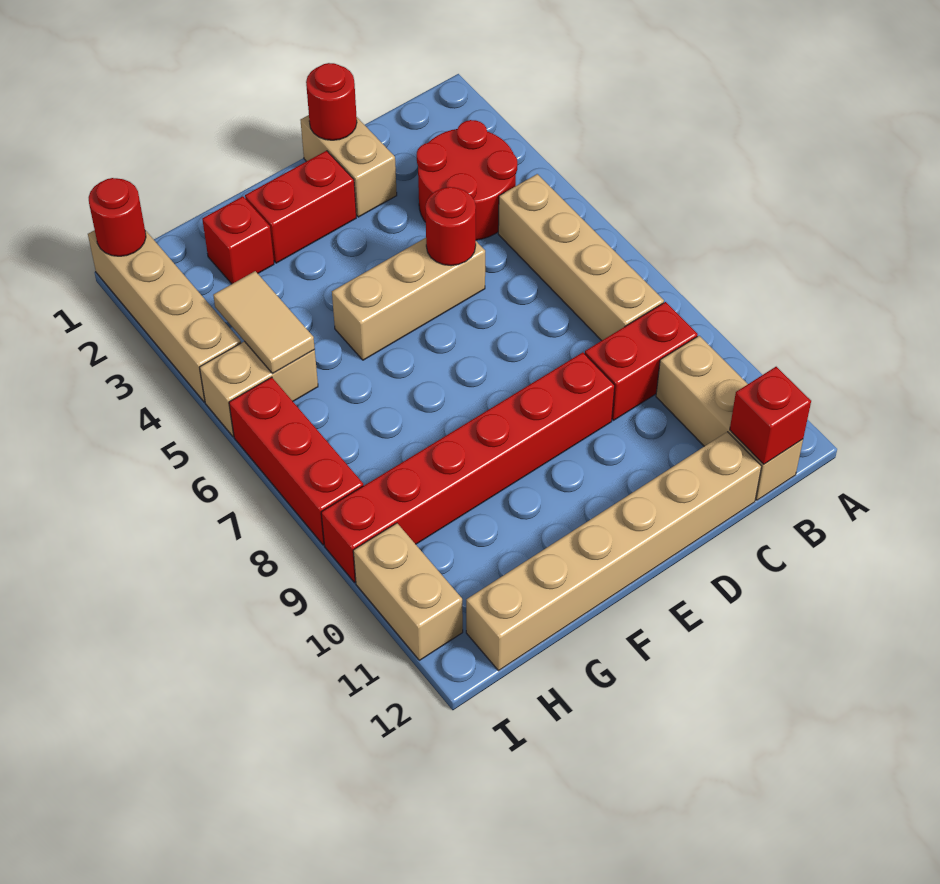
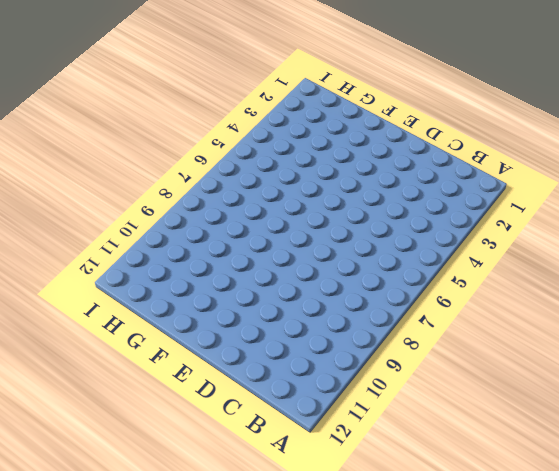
none -> red round brick B3:C4 level 1
none -> tan brick B5:B8 level 1
none -> red brick B9:C9 level 1

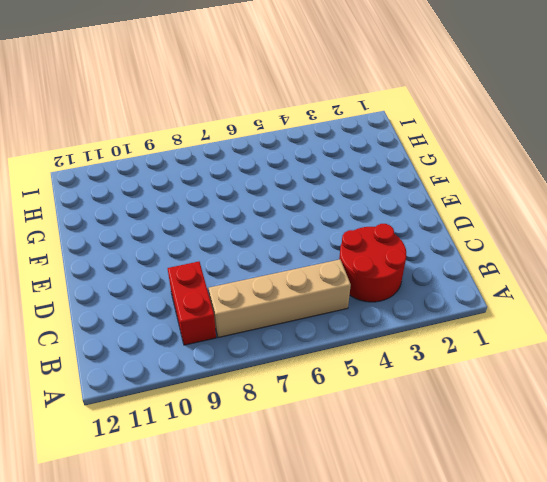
none -> tan brick B10:B12 level 1
none -> tan brick C12:H12 level 1
none -> tan brick D1:D2 level 1

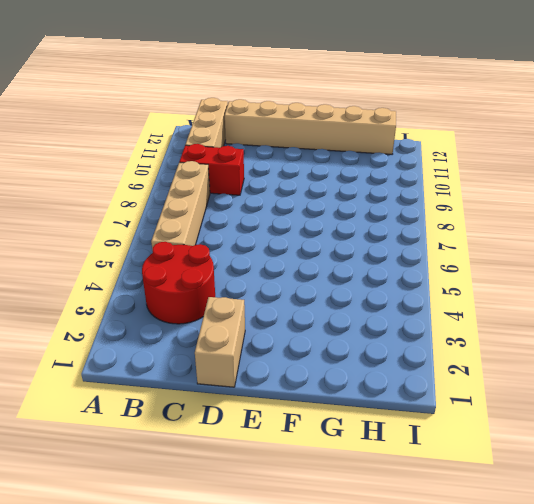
none -> tan brick D5:F5 level 1
none -> red brick D9:I9 level 1
none -> red brick E2:F2 level 1

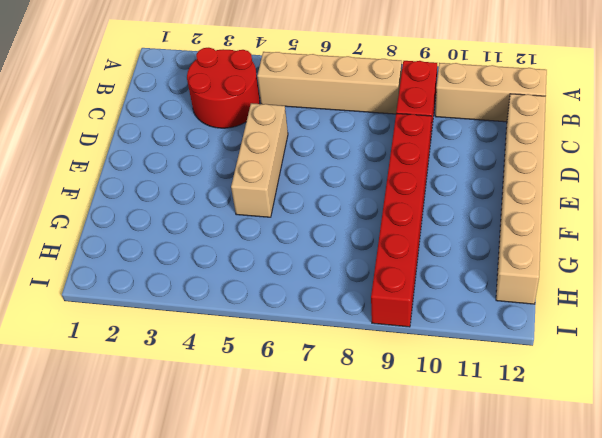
none -> tan brick D1:D2 level 1
none -> red brick E2:F2 level 1
none -> red brick G2 level 1

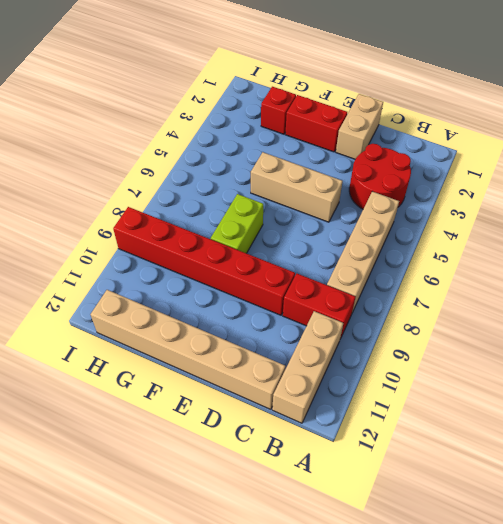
lime brick F7:F8 level 1 -> none
none -> tan brick H5:I5 level 1
none -> tan brick I1:I4 level 1
none -> red brick I6:I8 level 1

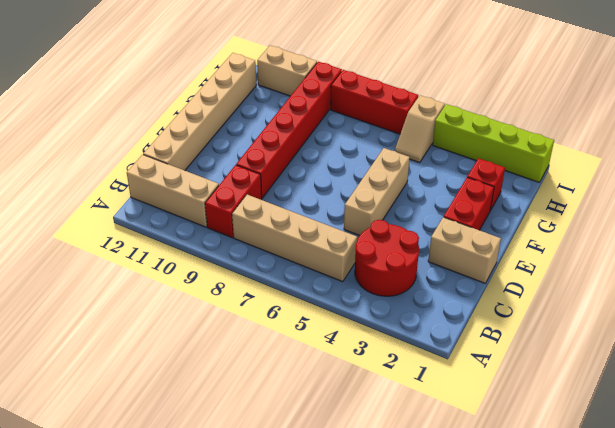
tan slope H5:I5 level 1 top I -> tan brick H5:I5 level 1
lime brick I1:I4 level 1 -> tan brick I1:I4 level 1
none -> red brick B12 level 2
none -> red round brick D1 level 2
none -> red round brick D5 level 2

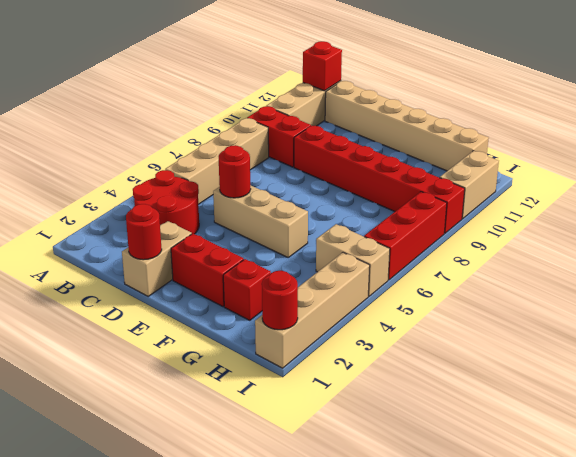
none -> tan tile H4:H5 level 2

